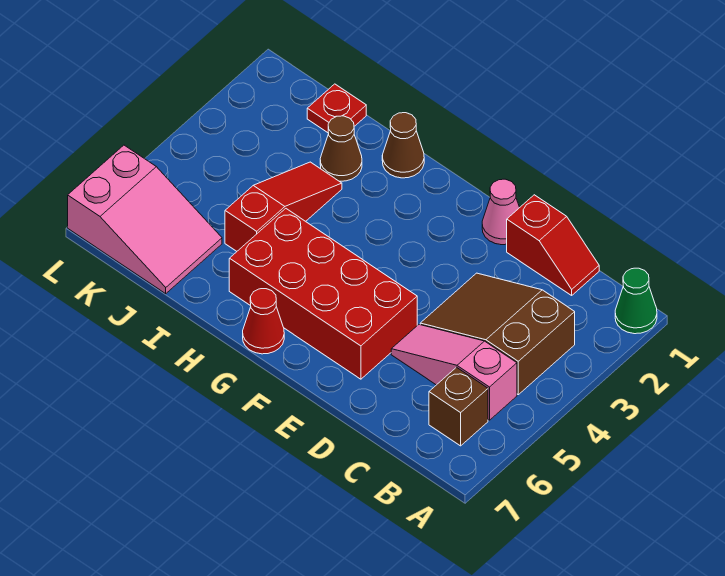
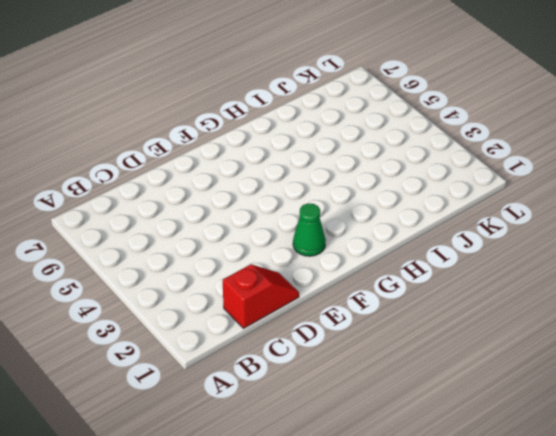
red slope C1:D1 level 1 top C -> red slope C1:D1 level 1 top D
green cone F2 level 1 -> green cone A1 level 1
none -> brown slope B3:D4 level 1 top B
none -> pink slope B5:D5 level 1 top B
none -> brown brick B6 level 1

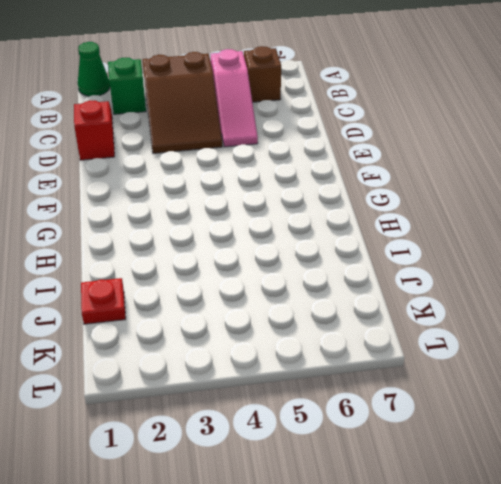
green brick B2 level 1 -> none
none -> pink cone E1 level 1
none -> red brick E5:H6 level 1
none -> red cone G7 level 1

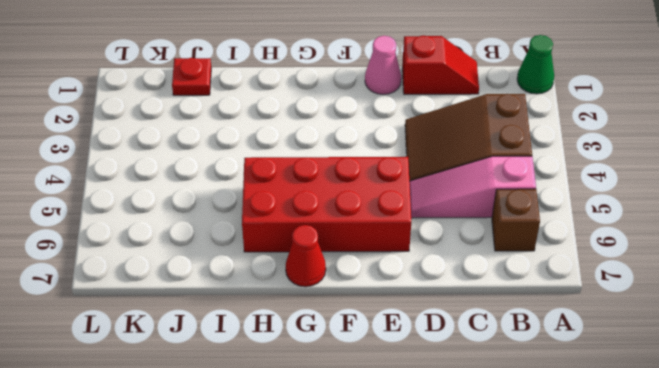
none -> brown cone H1 level 1
none -> brown cone I2 level 1
none -> red slope I3:I5 level 1 top 5

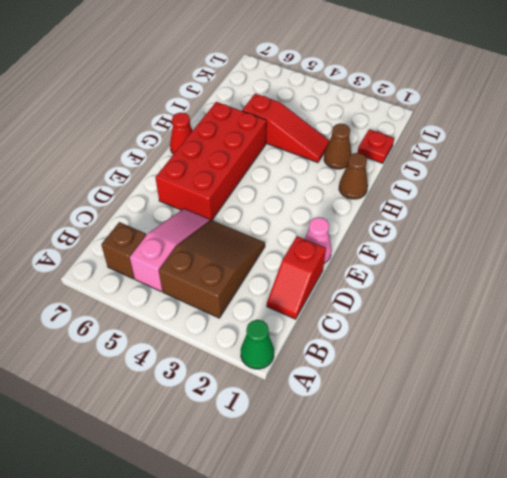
none -> pink slope J6:L7 level 1 top L

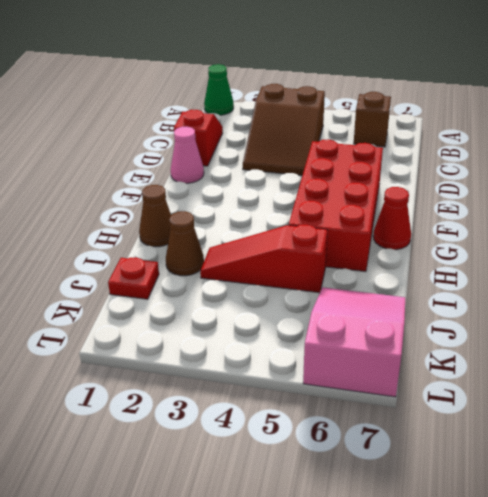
none -> pink slope B5:D5 level 1 top B

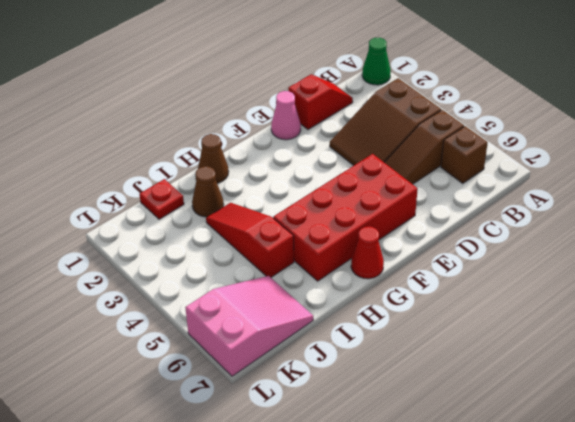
brown slope B5:D5 level 1 top B -> pink slope B5:D5 level 1 top B

